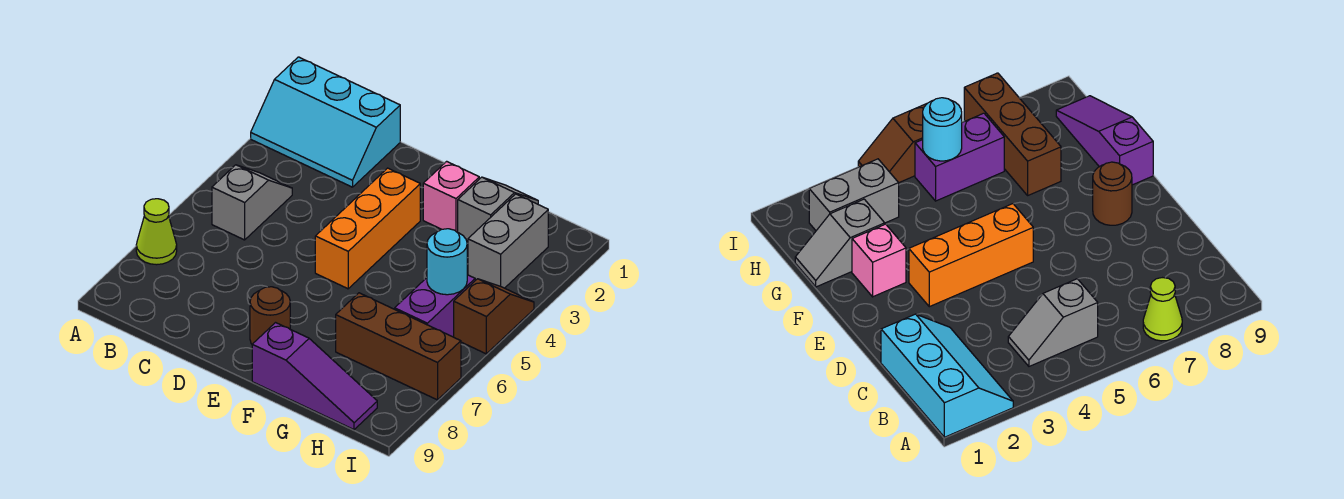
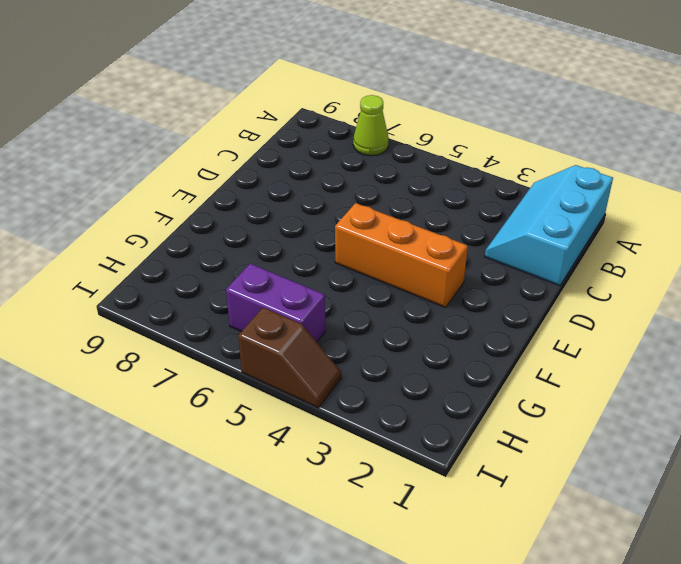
none -> grey slope B4:B5 level 1 top 5
none -> brown round brick E8 level 1
none -> pink brick F2 level 1

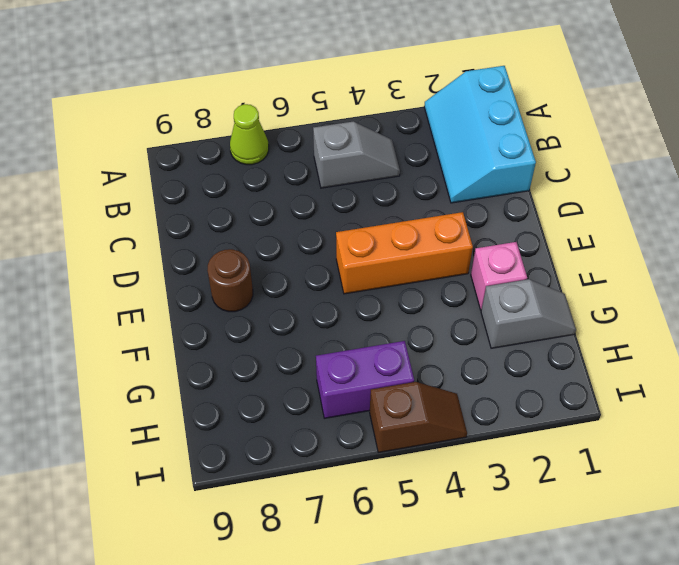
none -> purple slope F9:H9 level 1 top F
none -> brown brick G7:I7 level 1
none -> grey brick H2:H3 level 1

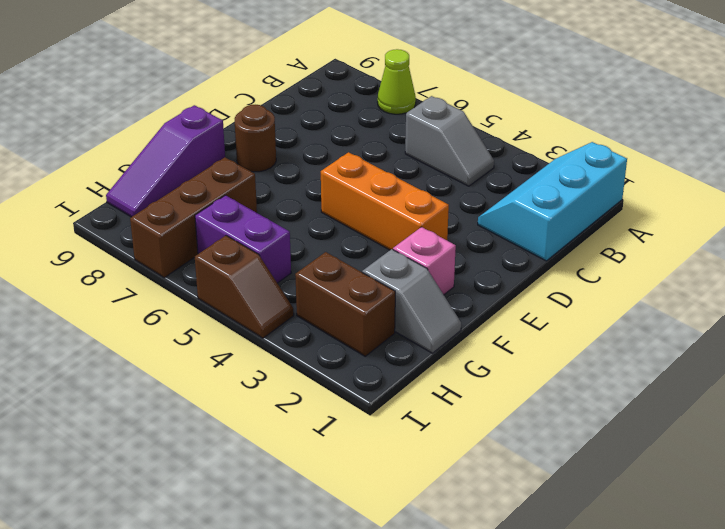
brown brick H2:H3 level 1 -> grey brick H2:H3 level 1
none -> cyan round brick H5 level 2

